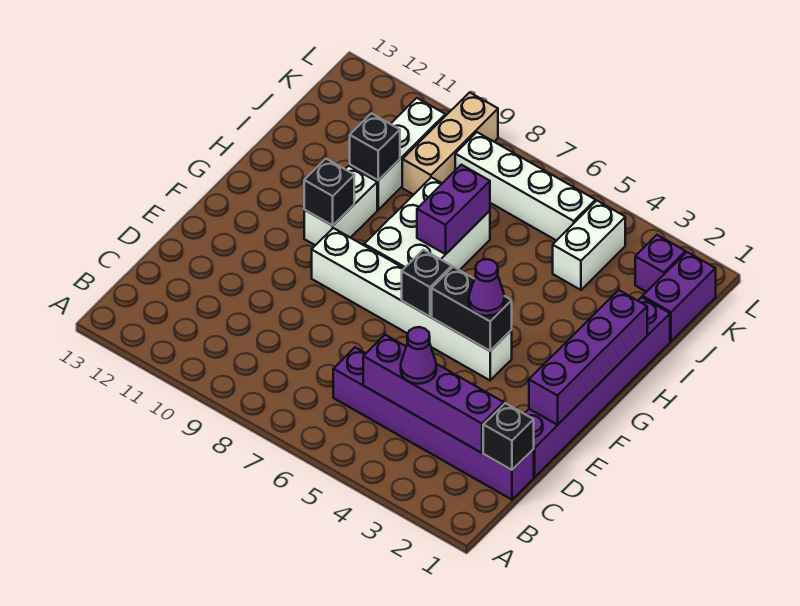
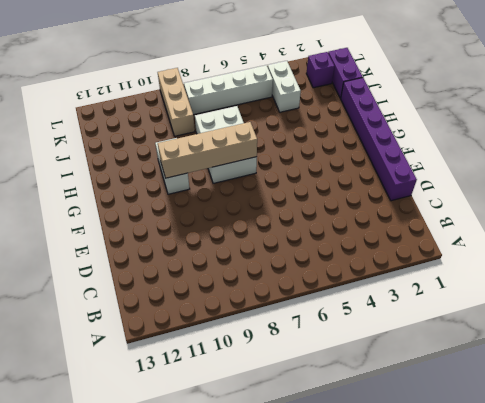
tan brick G7:G10 level 2 -> black brick G10 level 2
none -> purple brick C1:C6 level 1
none -> white brick F4:F9 level 1
none -> white brick I10:K10 level 1

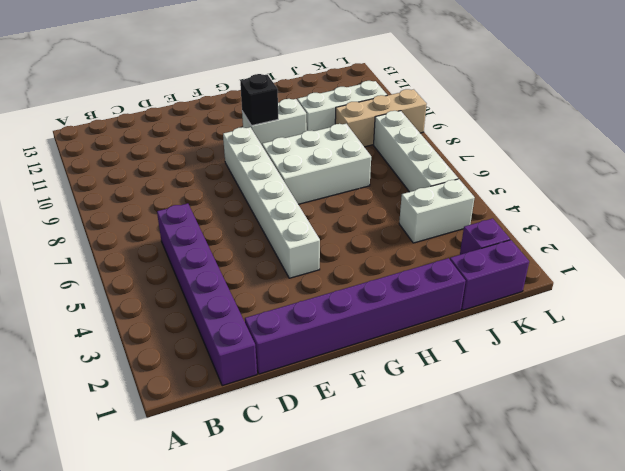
none -> black brick C1 level 2
none -> purple brick C2:C5 level 2
none -> purple brick E1:H1 level 2

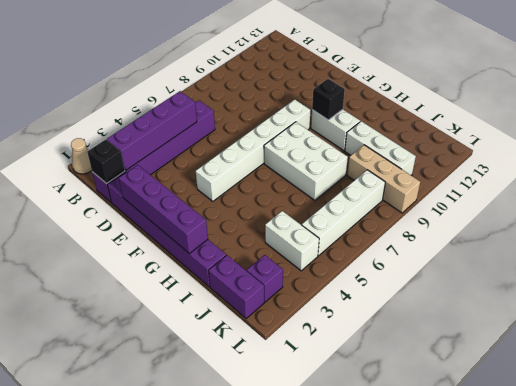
tan cone A1 level 1 -> none
none -> black brick F4:F5 level 2
none -> black brick F6 level 2
none -> purple brick H7:I7 level 2

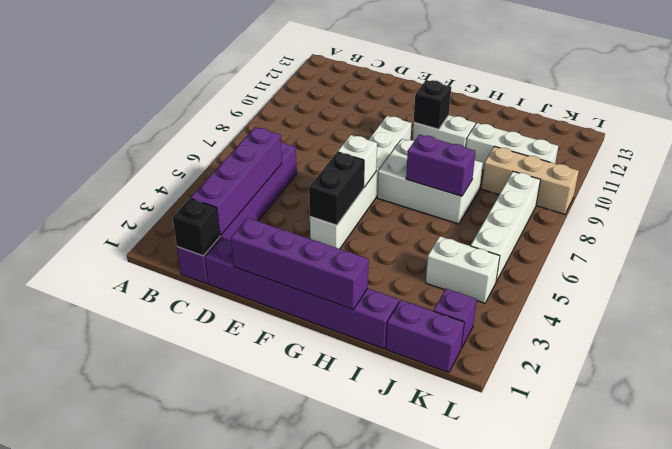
white brick F6 level 2 -> black brick F6 level 2
none -> black brick I10 level 2
none -> purple cone C4 level 3
none -> purple cone F4 level 3

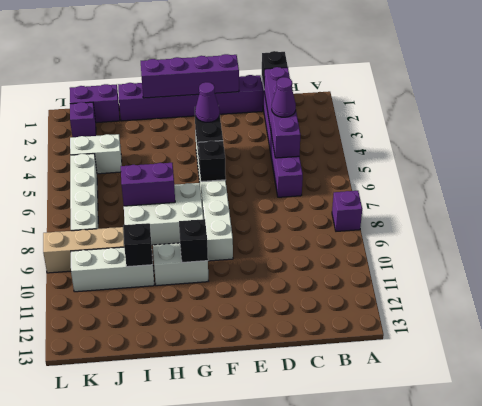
purple brick A8 level 1 -> none

